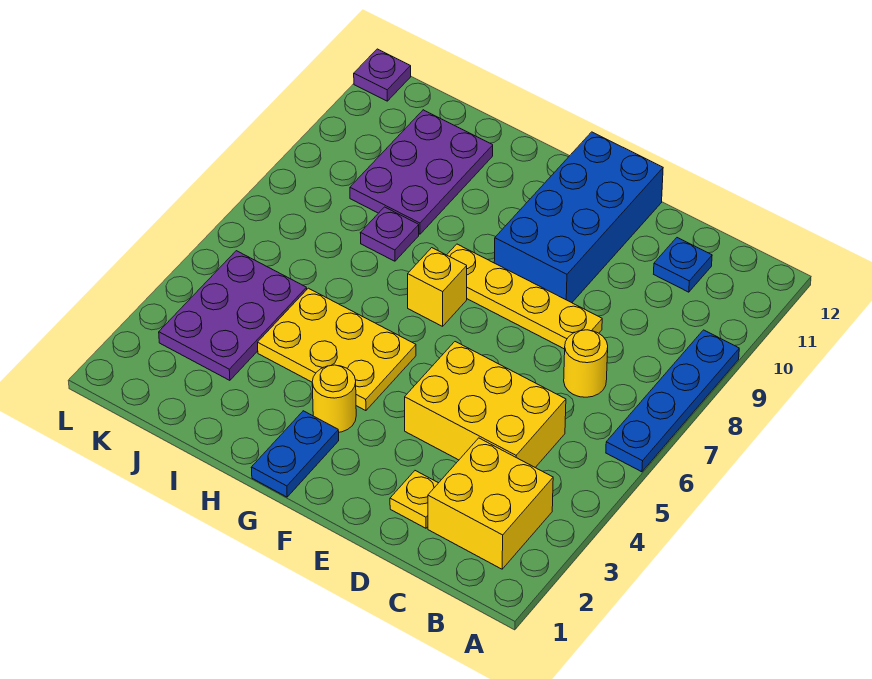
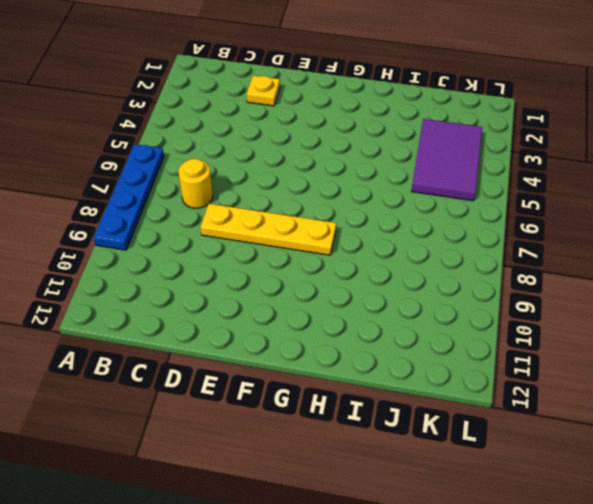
purple tile J3:K5 level 1 -> purple plate J3:K5 level 1
none -> yellow brick B2:C3 level 1
none -> yellow brick C4:E5 level 1
none -> blue plate C11 level 1

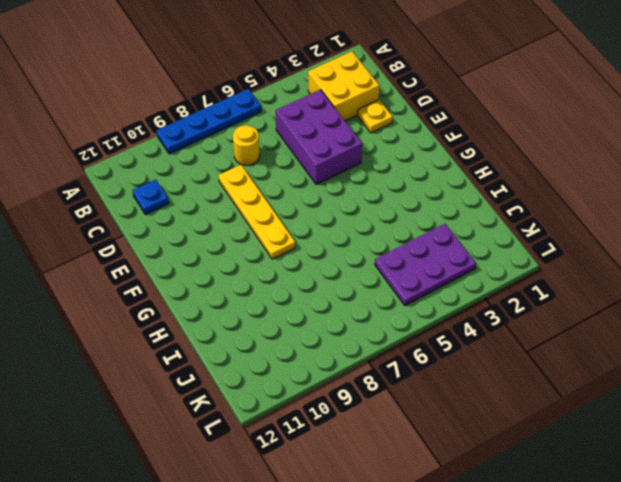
purple brick C4:E5 level 1 -> yellow brick C4:E5 level 1
none -> blue brick E9:F12 level 1
none -> blue plate G1:G2 level 1
none -> yellow round brick G3 level 1

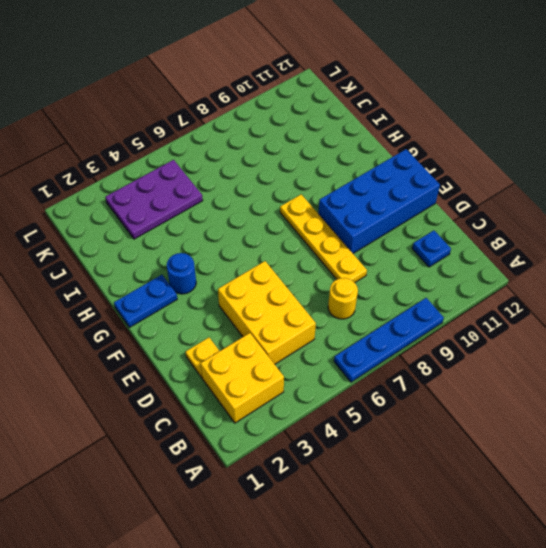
blue round brick G3 level 1 -> yellow round brick G3 level 1
none -> yellow plate G4:I5 level 1
none -> yellow brick G7 level 1
none -> purple plate I8 level 1

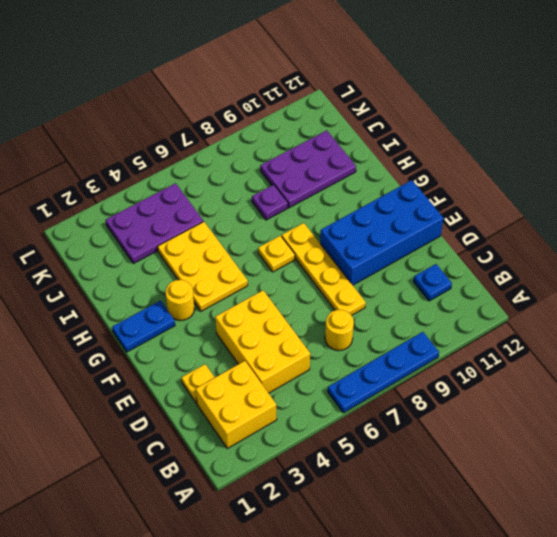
yellow plate G7 level 1 -> yellow brick G7 level 1
none -> purple plate L12 level 1

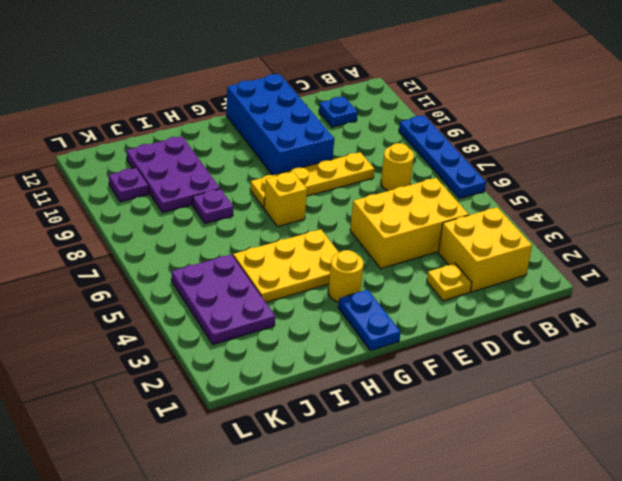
purple plate K10 level 1 -> purple plate L12 level 1

